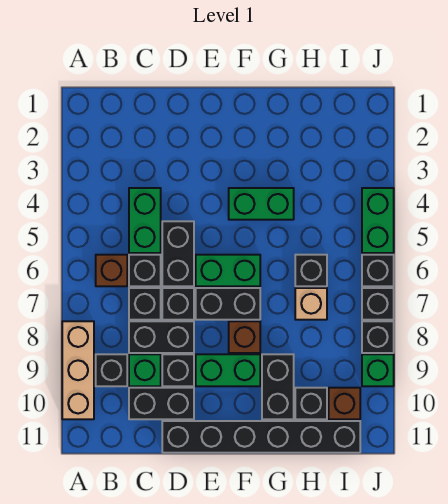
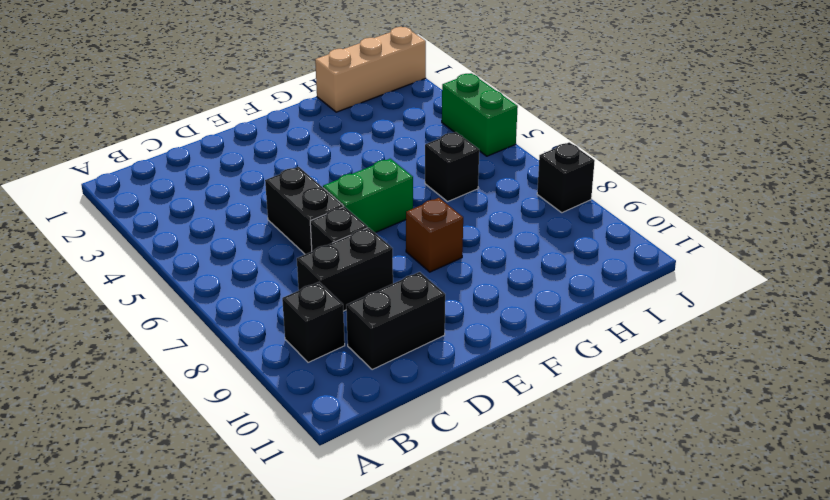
tan brick H1:J1 level 1 -> tan brick A8:A10 level 1
none -> brown brick B6 level 1
none -> green brick C4:C5 level 1
none -> black brick C6 level 1

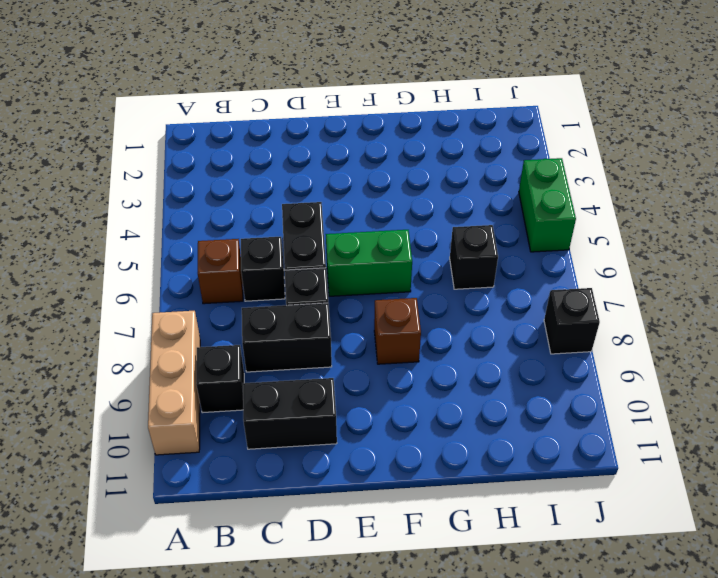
none -> green brick C4:C5 level 1
none -> black brick C7 level 1
none -> green brick C9 level 1

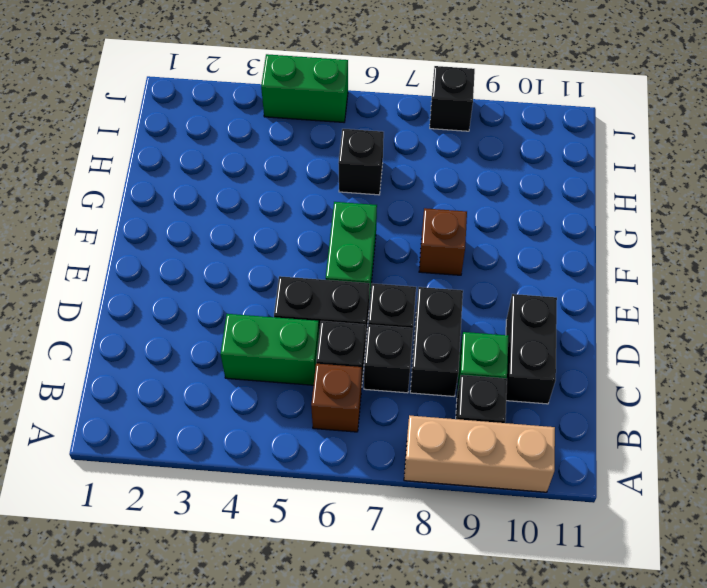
none -> black brick D9 level 1
none -> black brick D11:I11 level 1
none -> black brick E7:F7 level 1

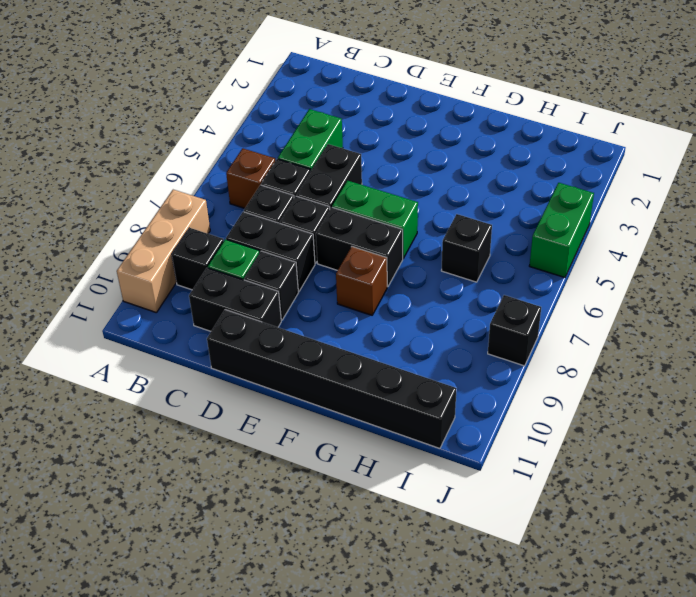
none -> green brick E9:F9 level 1
none -> green brick F4:G4 level 1
none -> black brick G9:G10 level 1

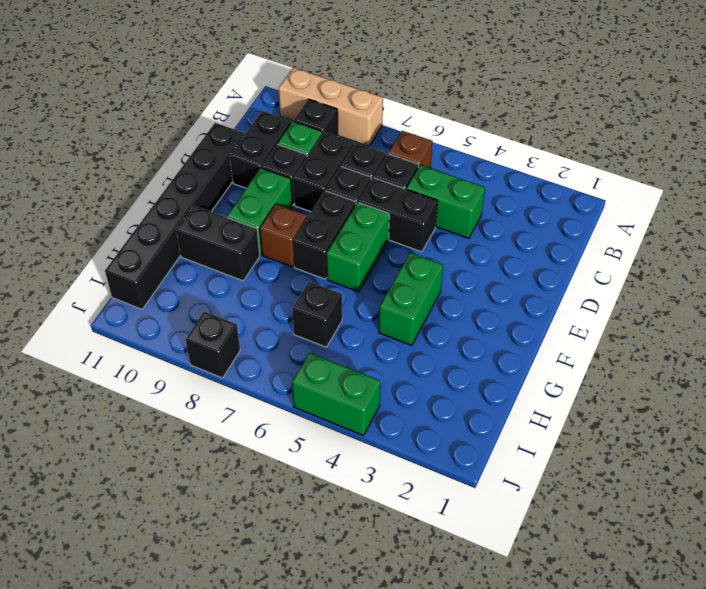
none -> tan brick H7 level 1
none -> black brick H10 level 1
none -> brown brick I10 level 1

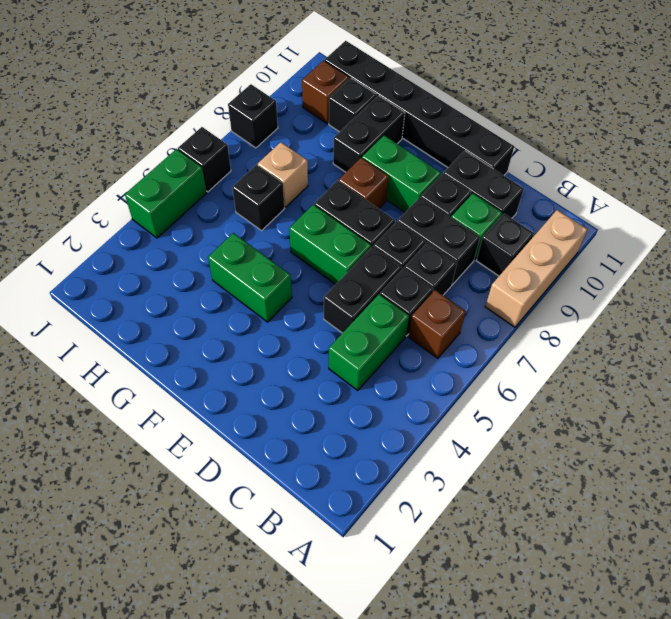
none -> black brick J7 level 1
none -> green brick J9 level 1

